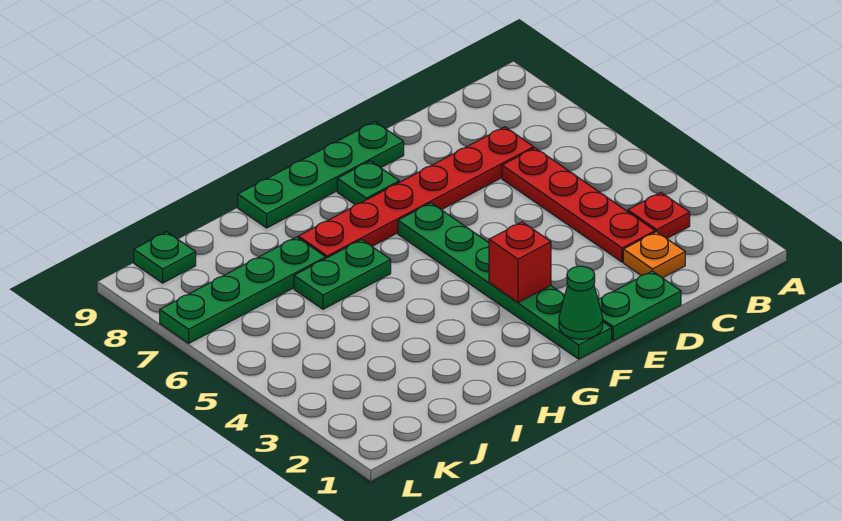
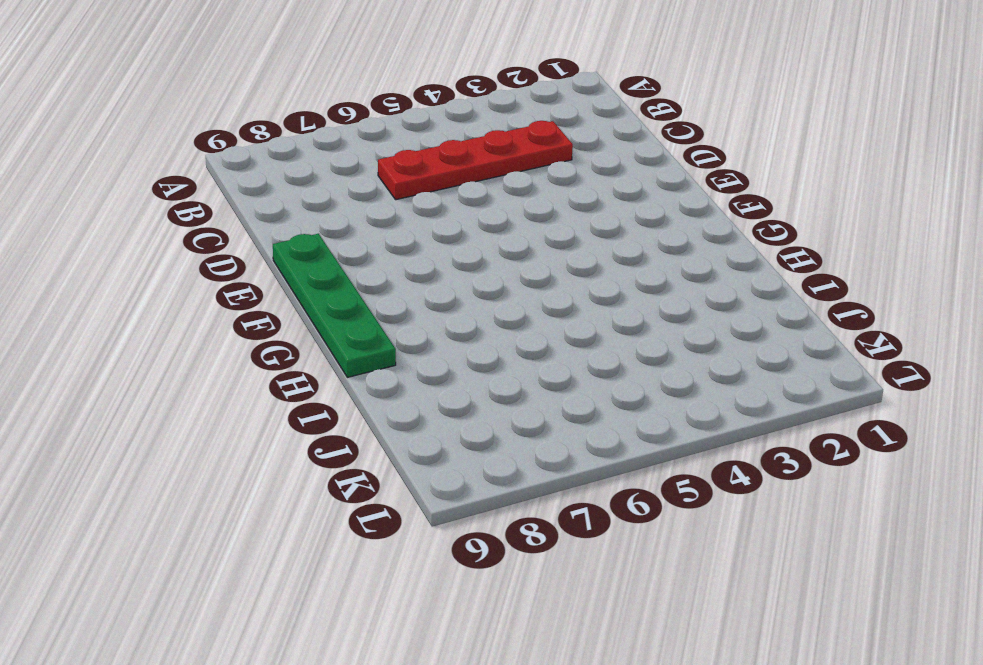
none -> red plate B3 level 1
none -> orange plate C2 level 1
none -> red plate C7:H7 level 1

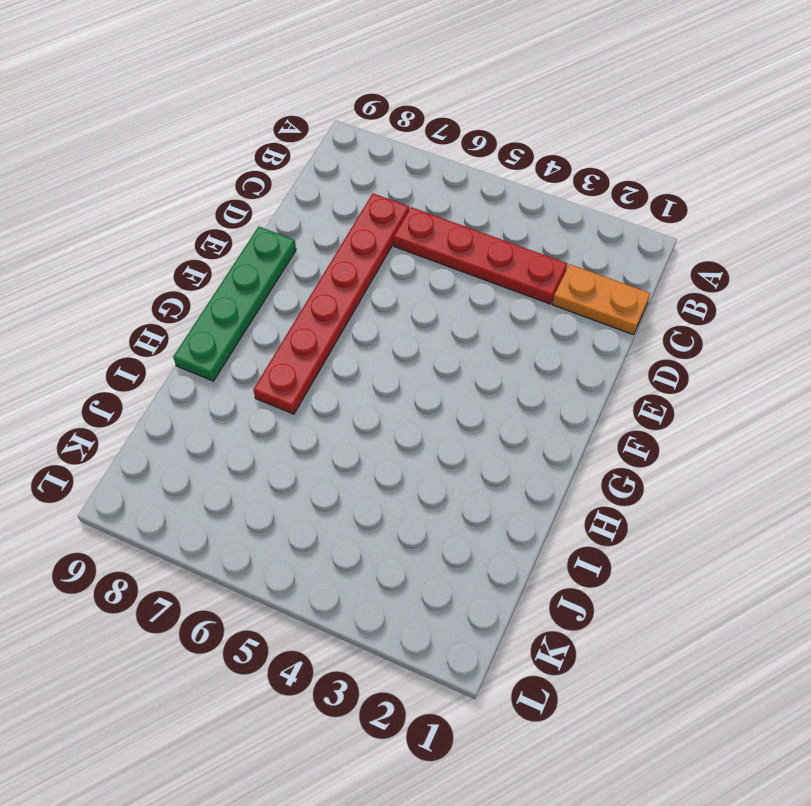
orange plate C1:C2 level 1 -> orange plate C2 level 1
none -> red plate B3 level 1
none -> green plate D1:E1 level 1
none -> green plate F1:F6 level 1

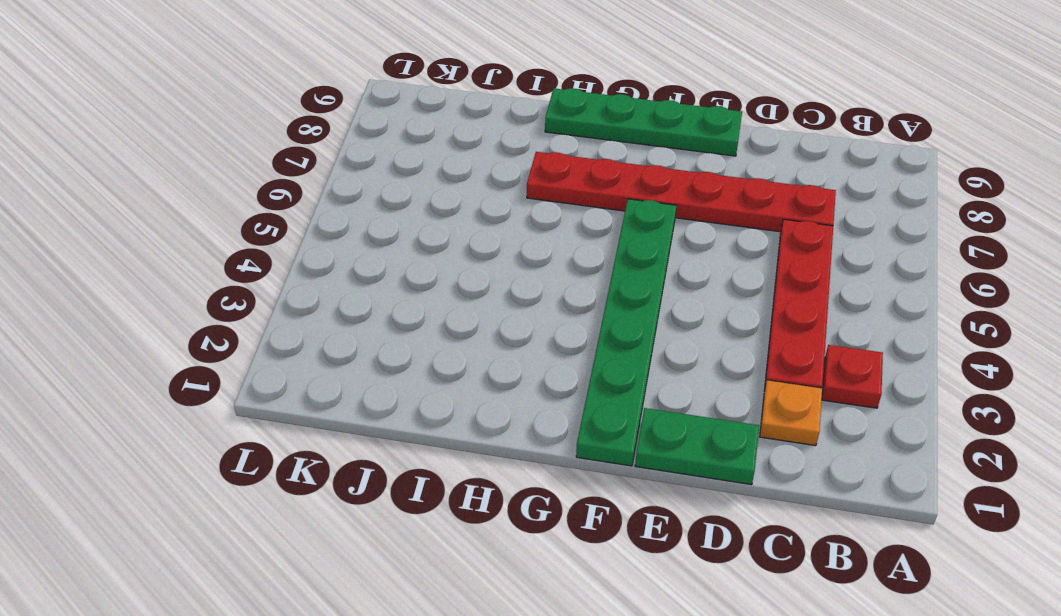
none -> green plate F8 level 1
none -> green plate H6:I6 level 1
none -> green plate I7:L7 level 1

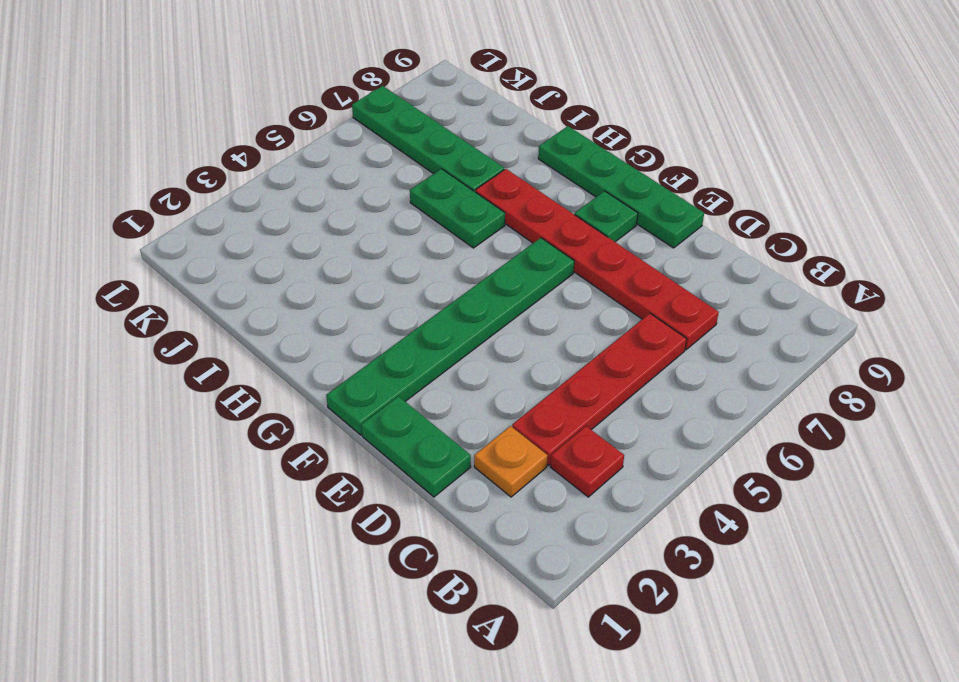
none -> green plate K9 level 1
none -> green cone F1 level 2
none -> red brick F3 level 2

